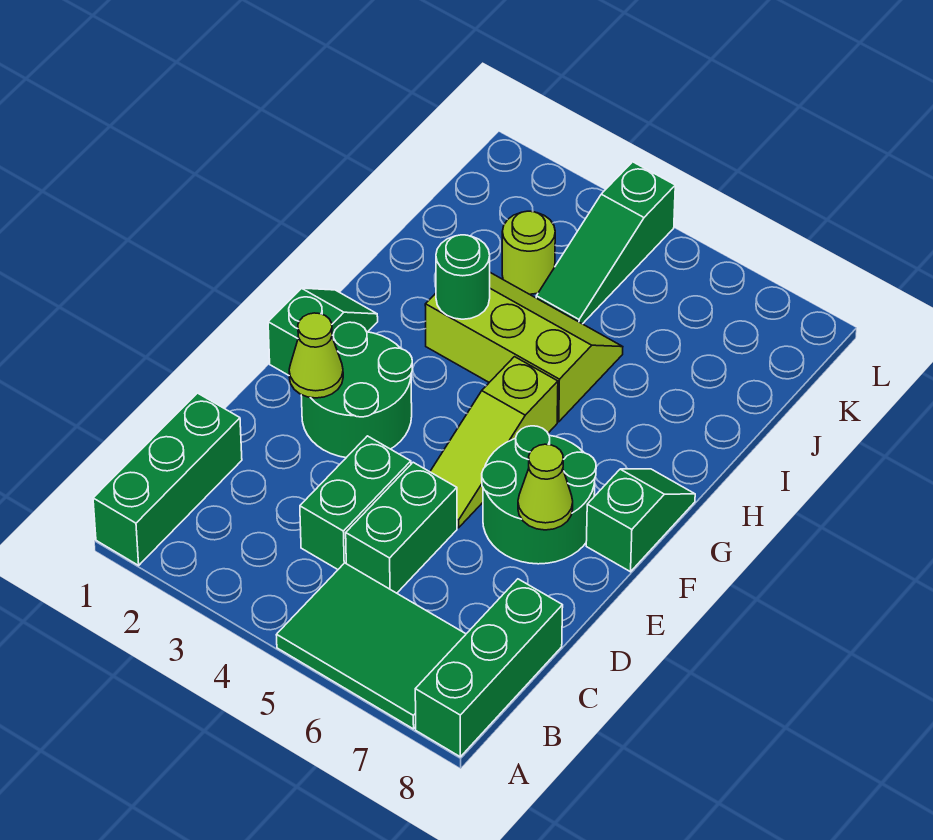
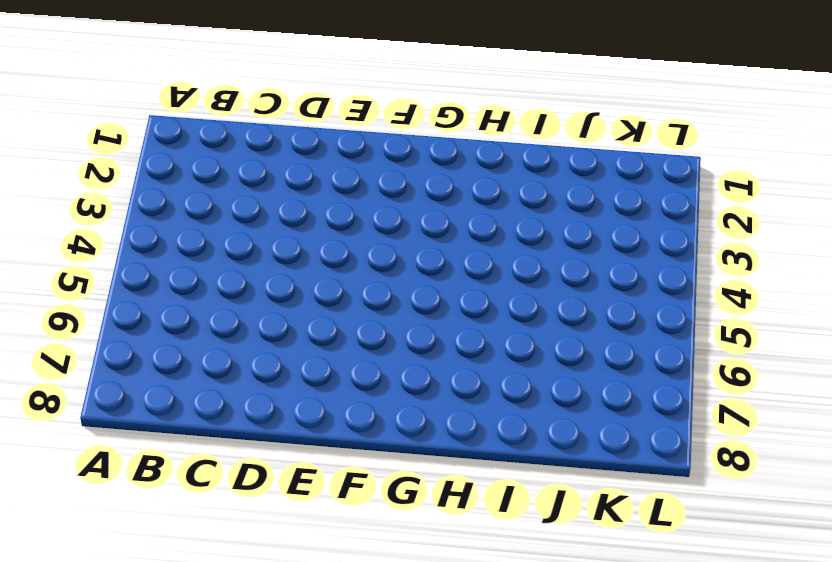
none -> green brick A1:C1 level 1
none -> green tile A5:B7 level 1
none -> green brick A8:C8 level 1

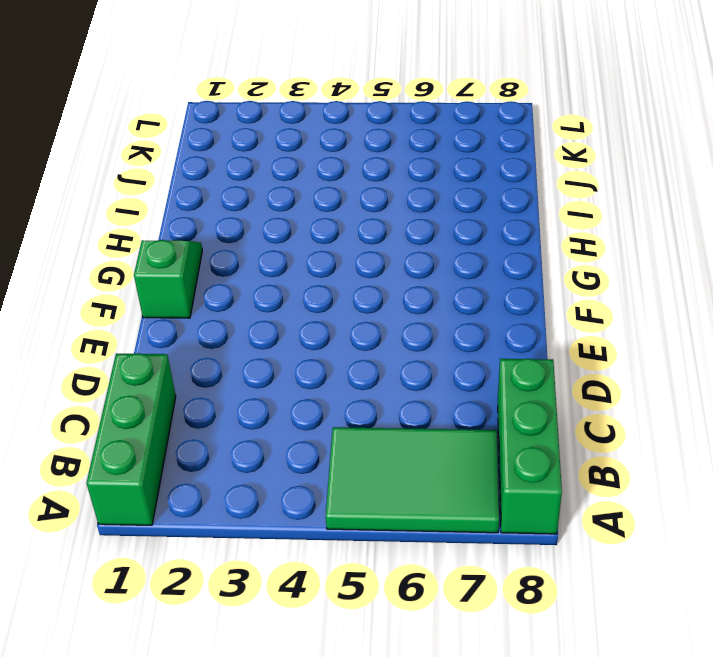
none -> green brick C4:D4 level 1
none -> green brick C5:D5 level 1
none -> green round brick E2:F3 level 1

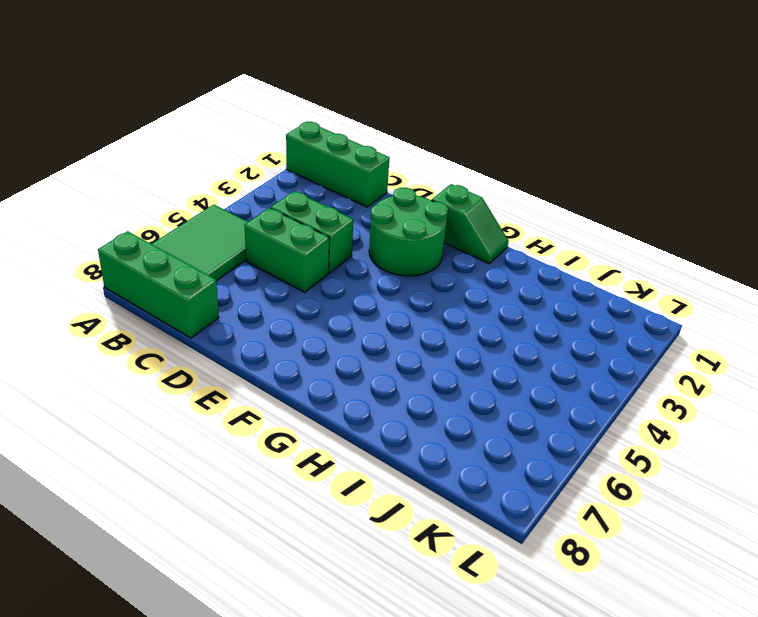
none -> lime slope E5:G5 level 1 top G
none -> green round brick E6:F7 level 1
none -> green slope F8:G8 level 1 top F

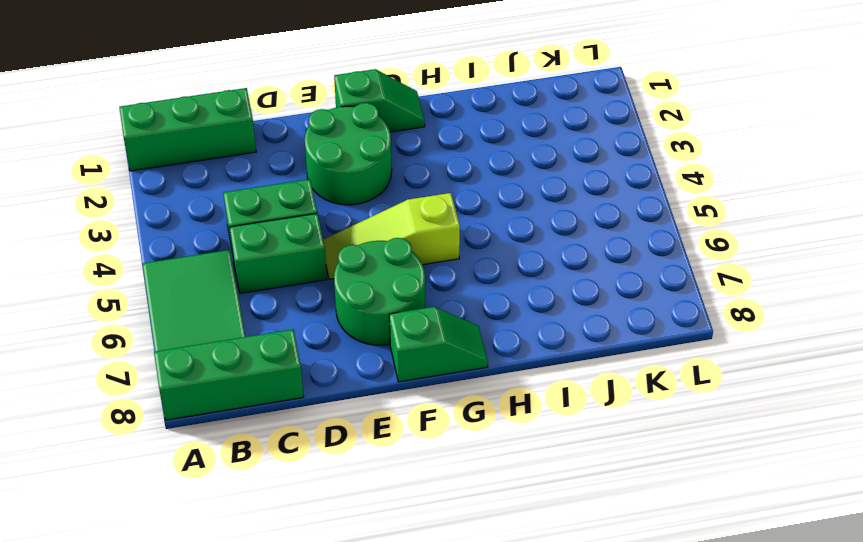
none -> lime slope H3:I5 level 1 top H
none -> lime round brick J3 level 1
none -> green slope J4:L4 level 1 top L

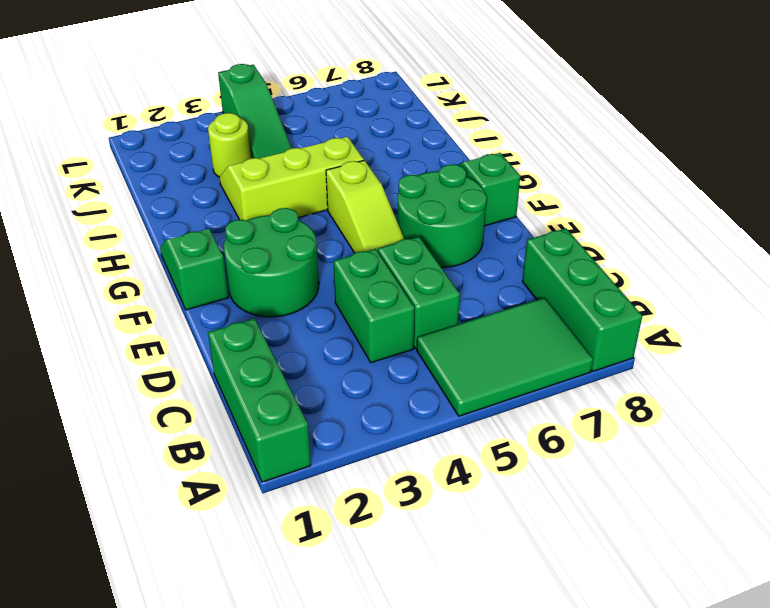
none -> lime cone E2 level 2
none -> lime cone E7 level 2
none -> green round brick H3 level 2

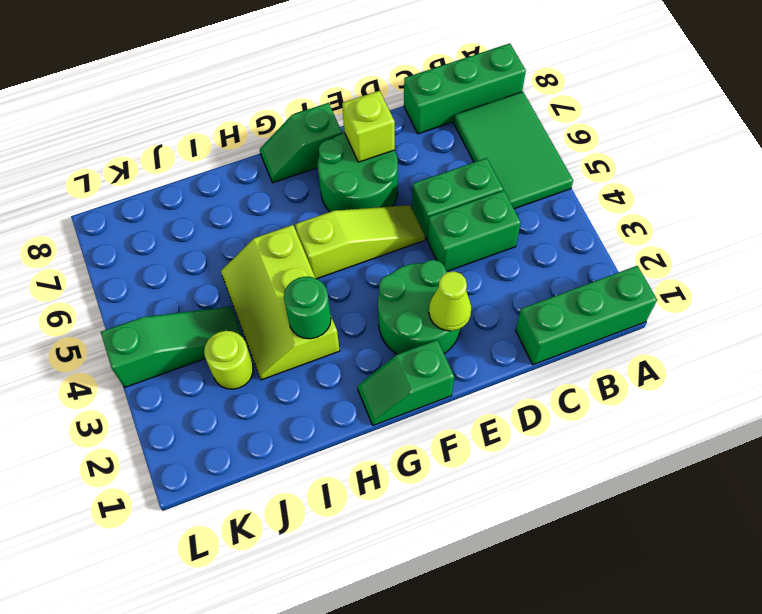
lime brick E7 level 2 -> lime cone E7 level 2

